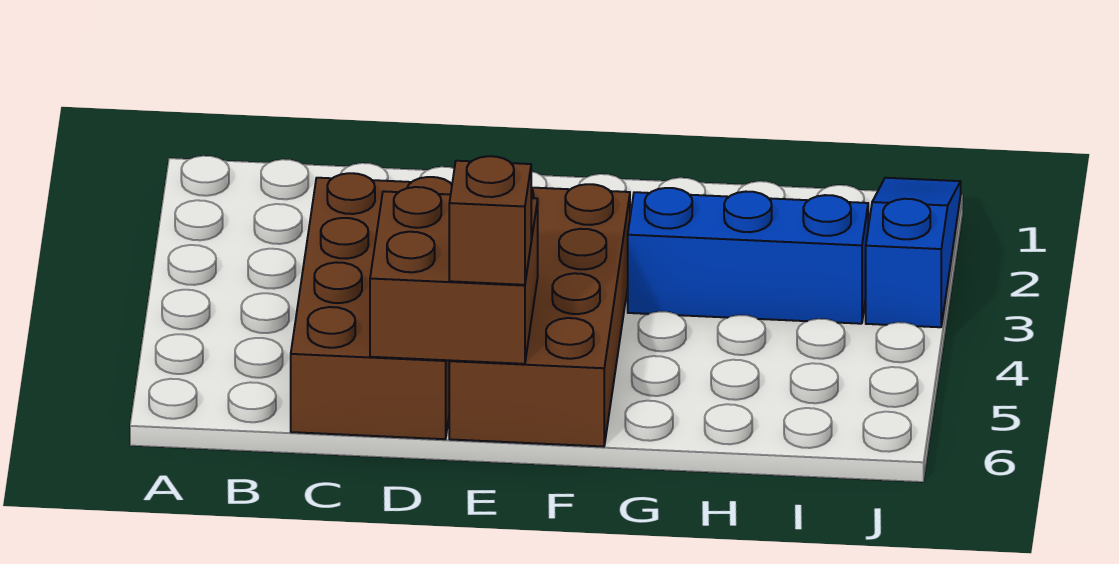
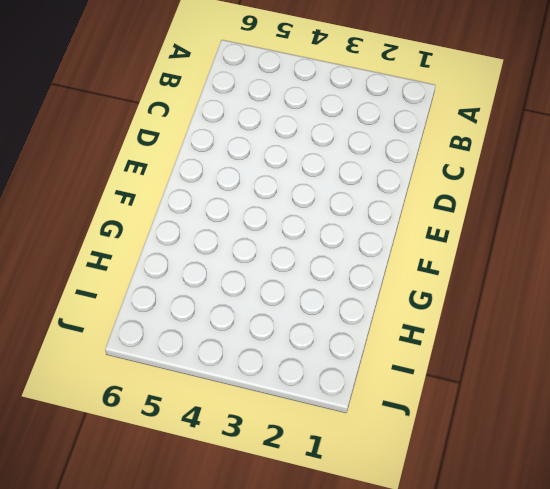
none -> brown brick C3:D6 level 1
none -> brown brick E3:F6 level 1

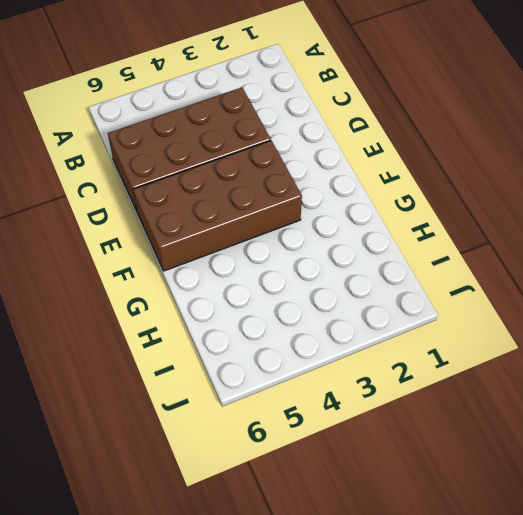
none -> blue brick G3:I3 level 1
none -> blue slope J1:J3 level 1 top 3

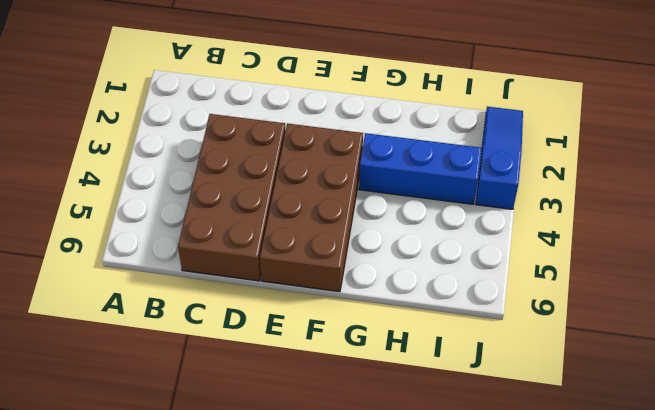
none -> brown brick D5:E6 level 2
none -> brown brick E6 level 3

